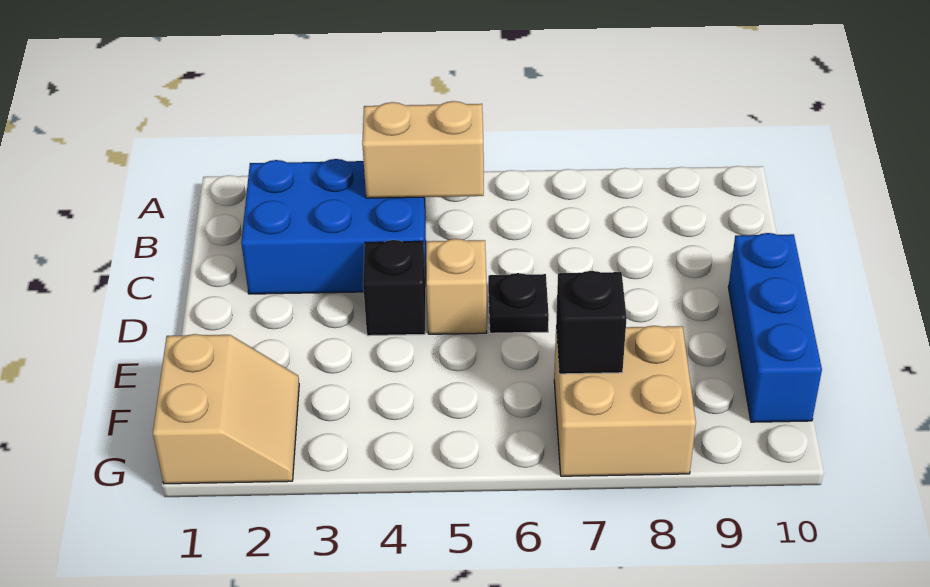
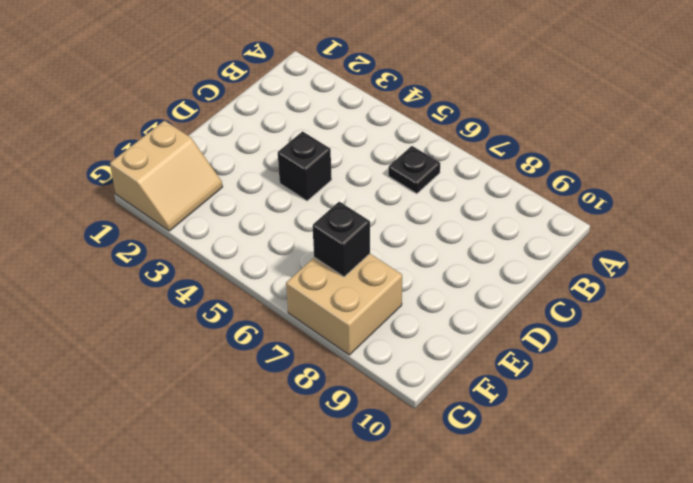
black plate B6 level 1 -> black plate D6 level 1
none -> blue brick B2:C4 level 1
none -> tan brick D5 level 1

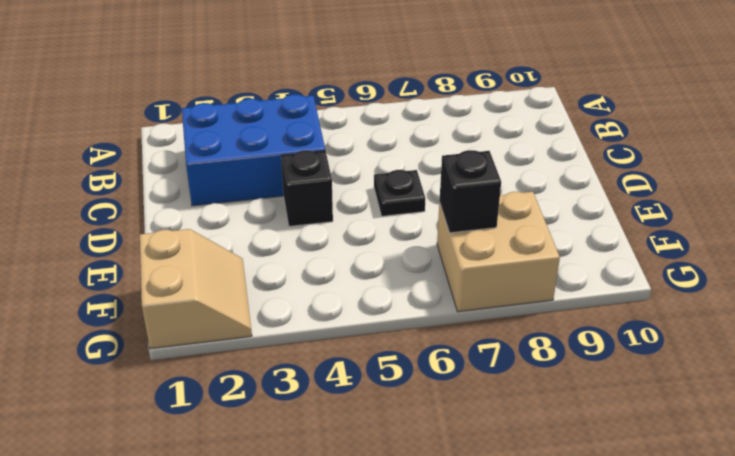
none -> tan brick D5 level 1
none -> blue brick D10:F10 level 1

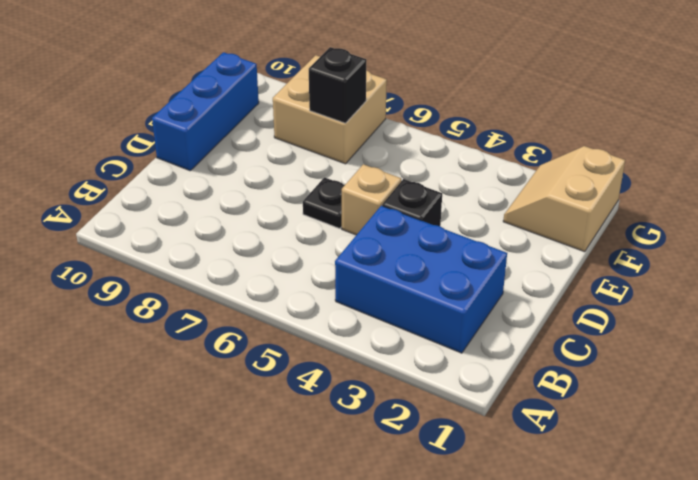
none -> tan brick B4:B5 level 2

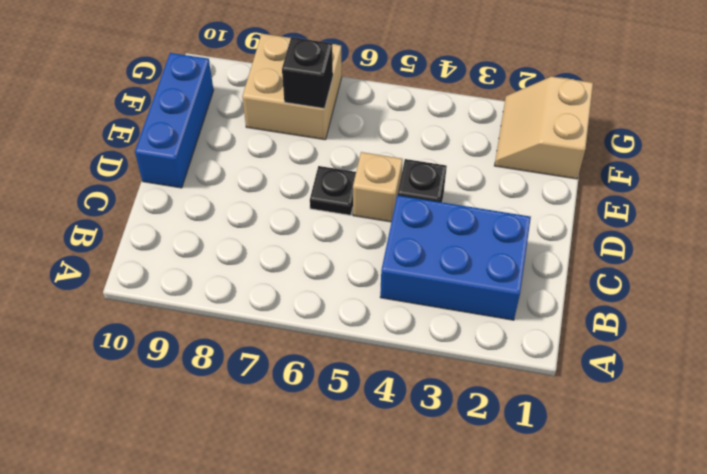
none -> tan brick B4:B5 level 2

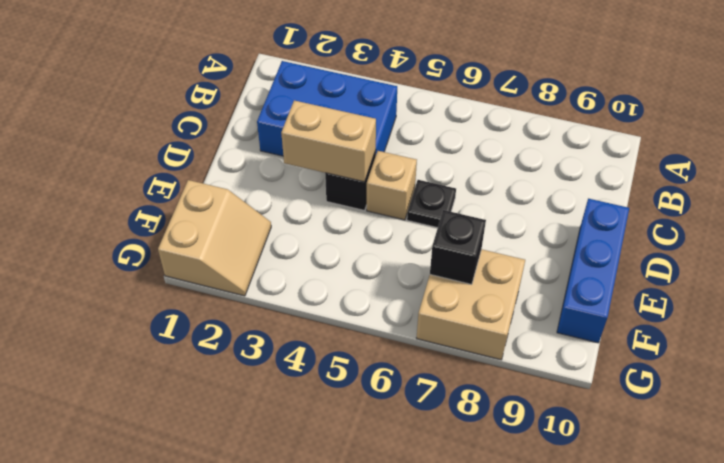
tan brick D3:D4 level 2 -> tan brick B4:B5 level 2

